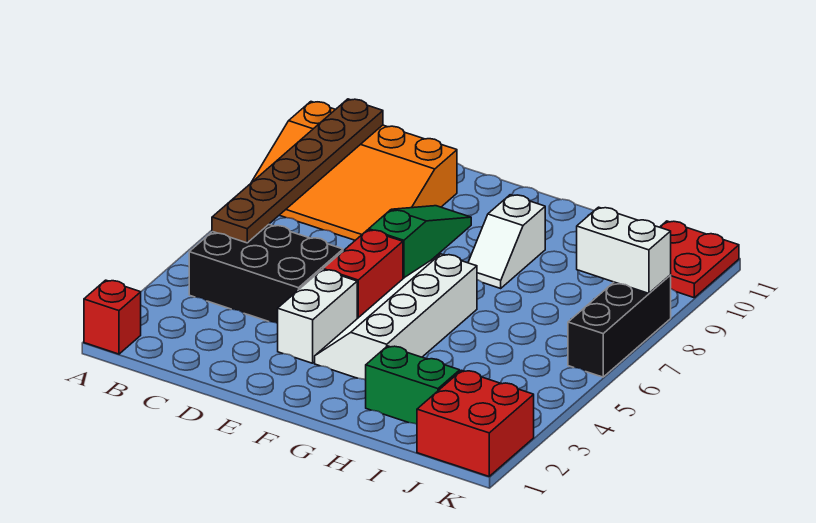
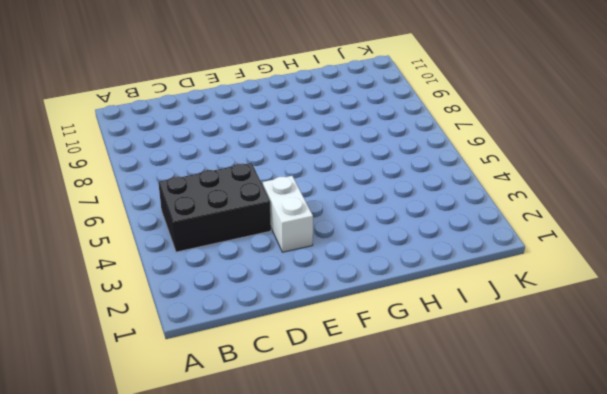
none -> red brick A1 level 1
none -> orange slope A8:D10 level 1 top 10
none -> red brick E5:E6 level 1

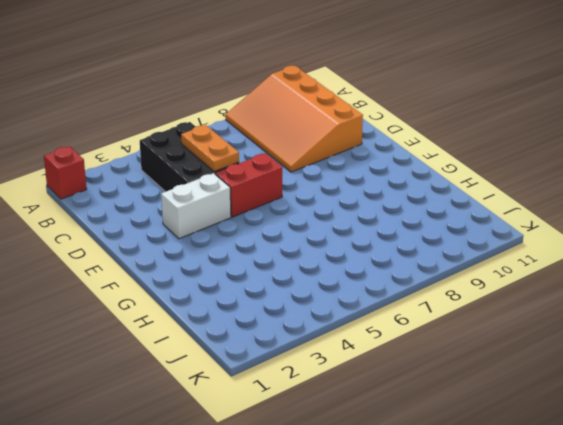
orange plate C5:D5 level 2 -> none
none -> green slope E7:E9 level 1 top 7
none -> white slope F3:G6 level 1 top G
none -> white slope G8:G9 level 1 top 9

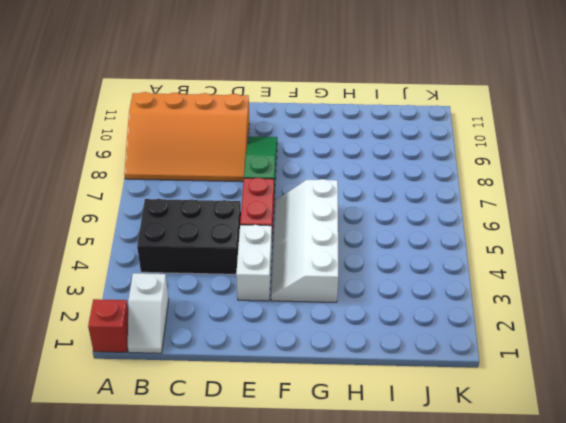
white slope B1:B2 level 1 top 2 -> white slope G8:G9 level 1 top 9
none -> green brick H2:I2 level 1
none -> red brick J1:K2 level 1
none -> red plate J10:K11 level 1

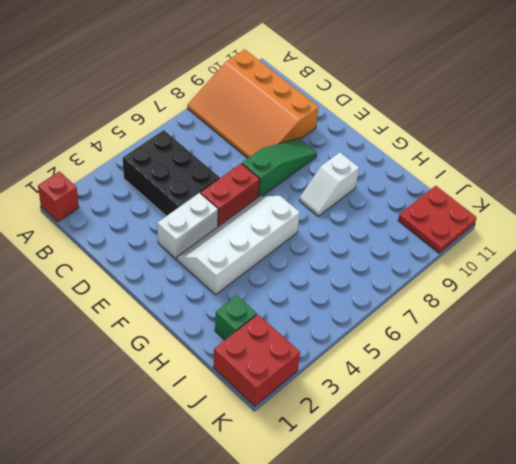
green brick I2 level 1 -> green brick H2:I2 level 1
none -> black brick K6:K8 level 1
none -> brown plate B5:B10 level 2
none -> white brick J8:K8 level 2

